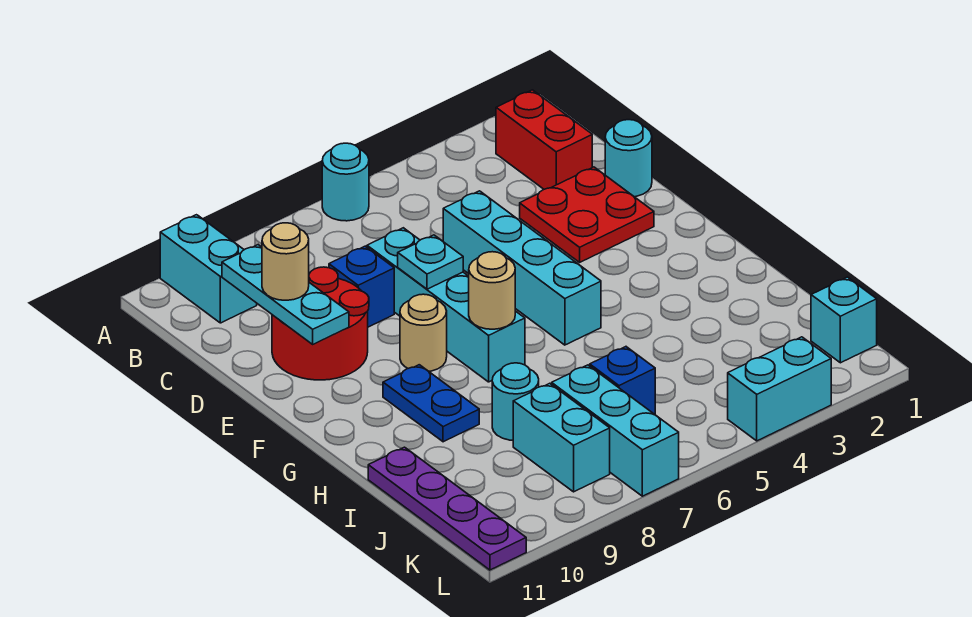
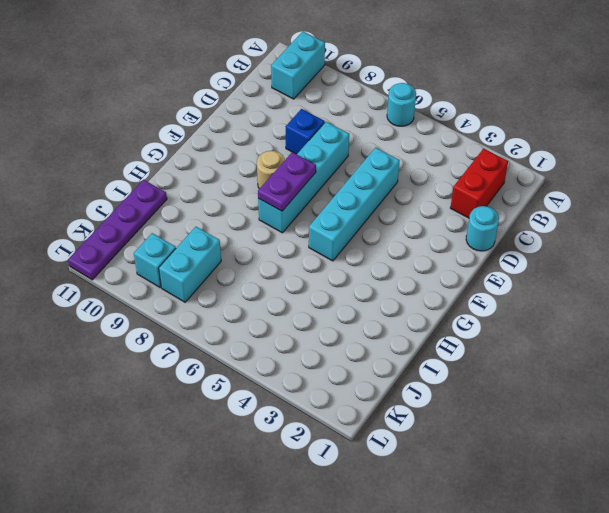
purple plate F7:G7 level 2 -> tan round brick G7 level 2
cyan brick K9 level 1 -> cyan brick K1 level 1
none -> red plate D2:E3 level 1
none -> red round brick D9:E10 level 1
none -> blue plate G9:H9 level 1

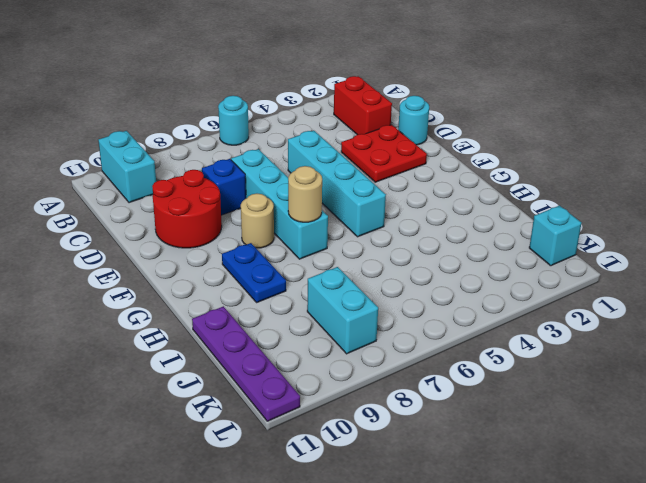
none -> cyan round brick I8 level 1
none -> blue brick J6 level 1
none -> cyan brick J7:L7 level 1

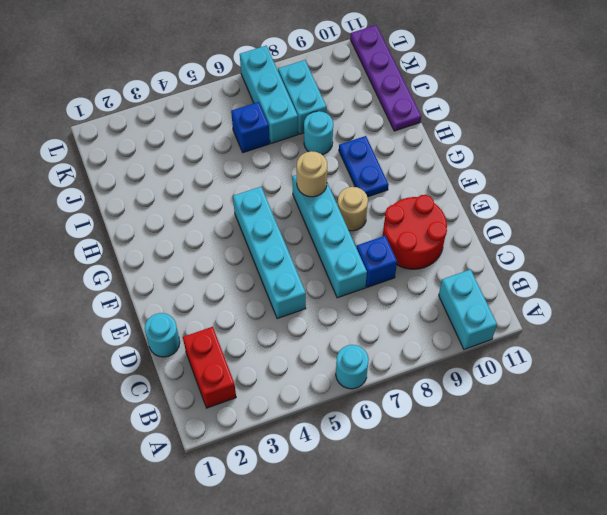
none -> red plate D2:E3 level 1
none -> cyan brick K1 level 1
none -> cyan brick L3:L4 level 1

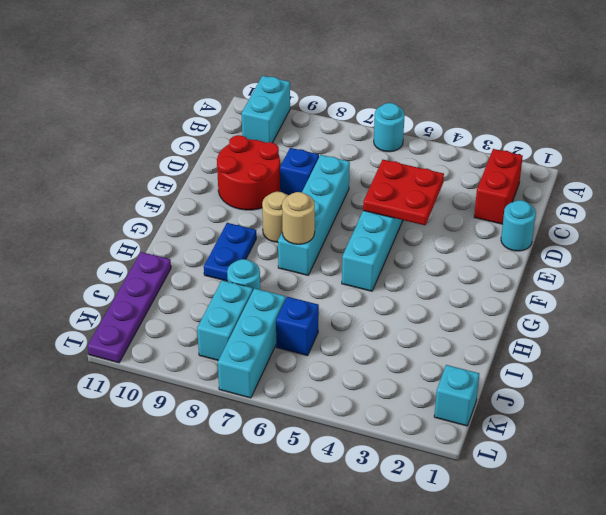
red plate D4:E5 level 2 -> red plate D2:E3 level 1
none -> cyan brick L3:L4 level 1
none -> cyan plate C10:E10 level 2
none -> cyan plate E7 level 2

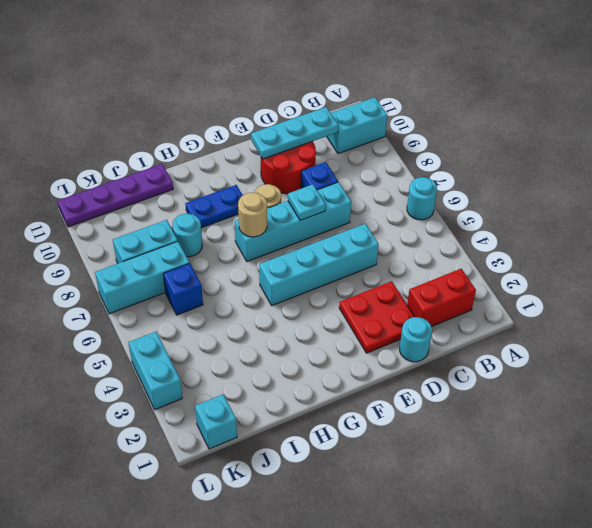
none -> tan round brick D10 level 3

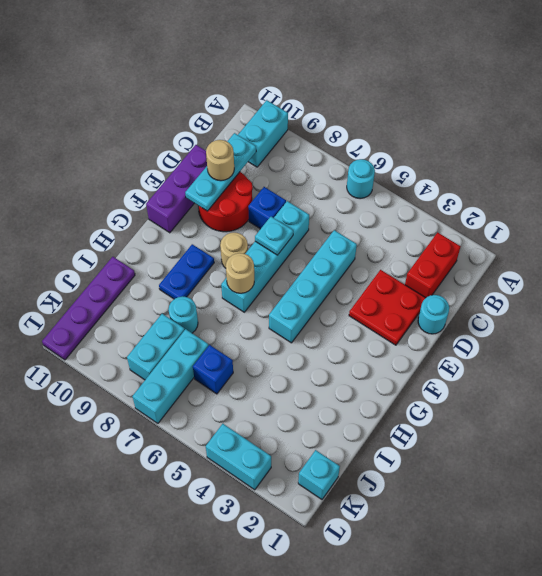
purple brick D11:F11 level 1 -> none

